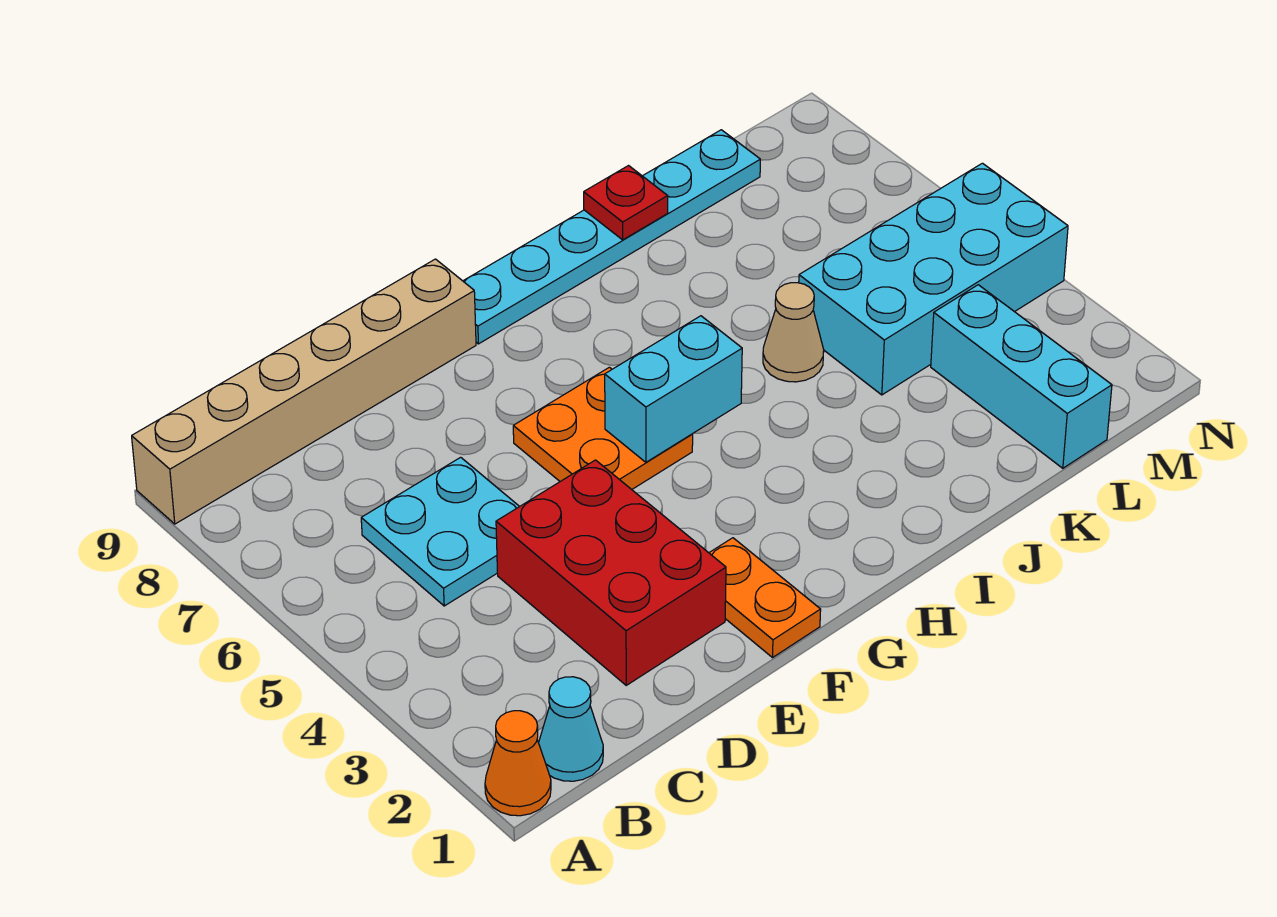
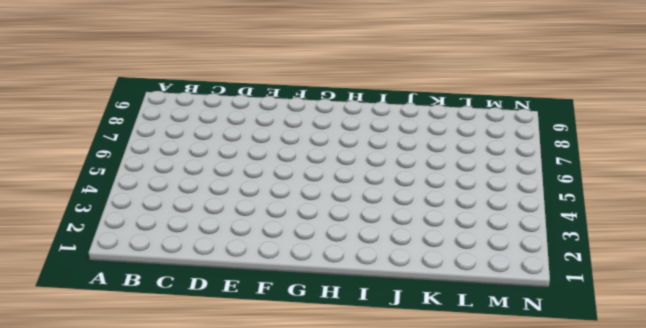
none -> orange cone A1 level 1
none -> tan brick A9:F9 level 1
none -> cyan cone B1 level 1

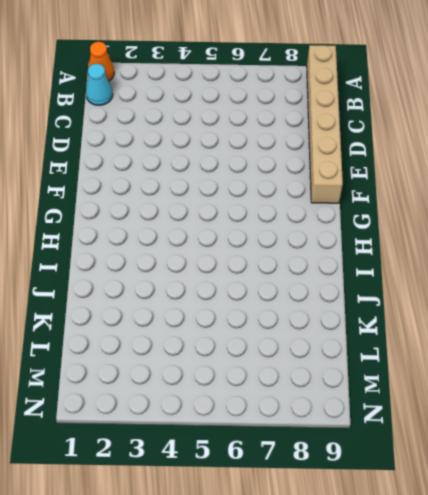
none -> cyan plate C5:D6 level 1
none -> red brick D2:E4 level 1
none -> orange plate F1:F2 level 1

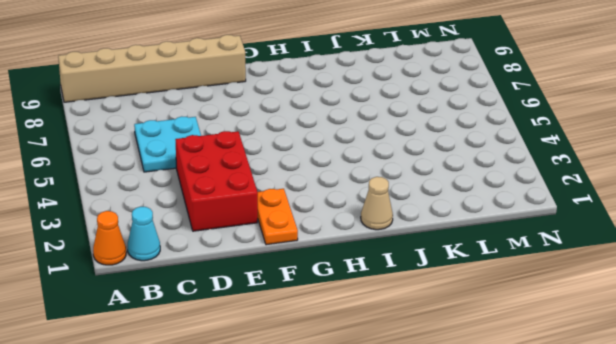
tan cone I1 level 1 -> tan cone J5 level 1
none -> orange plate F5:G6 level 1
none -> cyan plate G9:L9 level 1
none -> cyan brick K4:N5 level 1

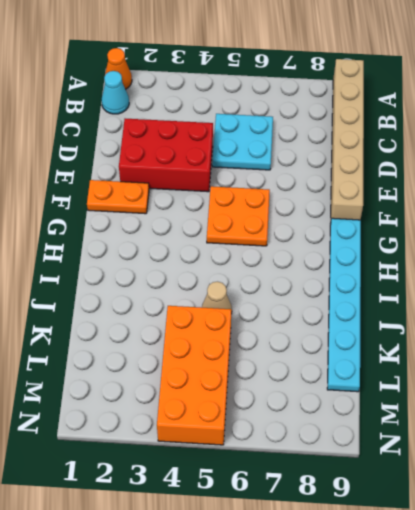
orange brick K4:N5 level 1 -> cyan brick K4:N5 level 1
none -> cyan brick L1:L3 level 1
none -> cyan brick G5:H5 level 2
none -> red plate J9 level 2

